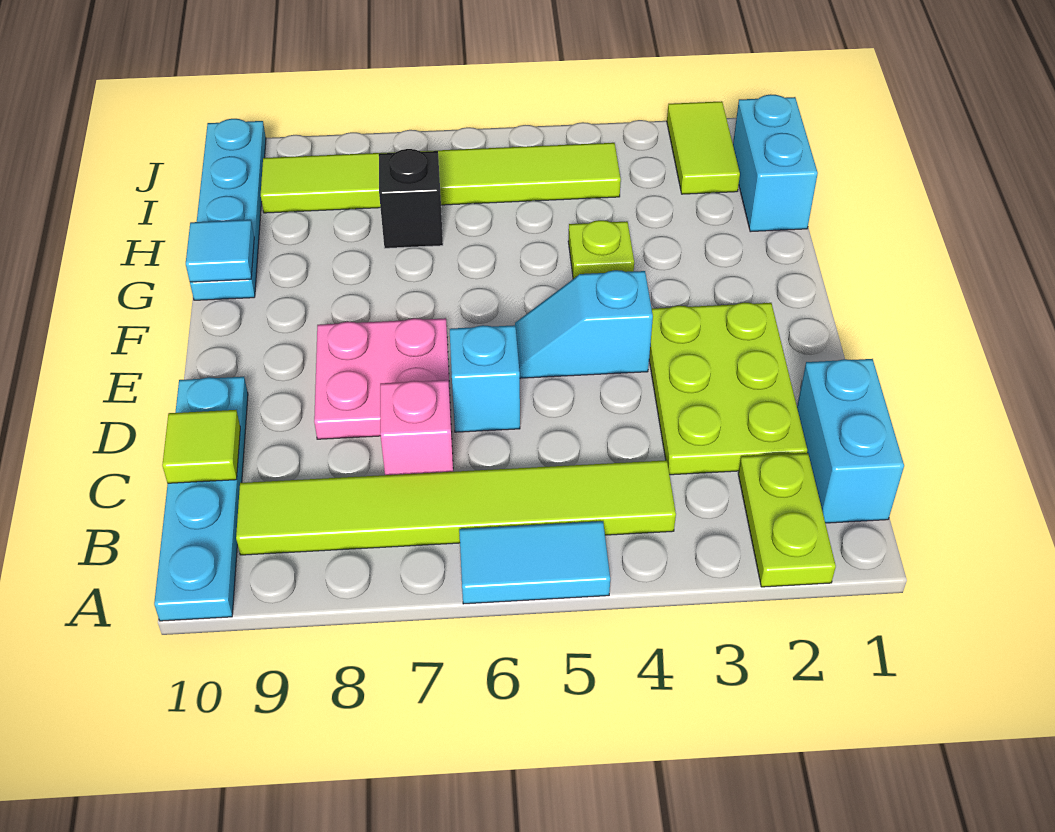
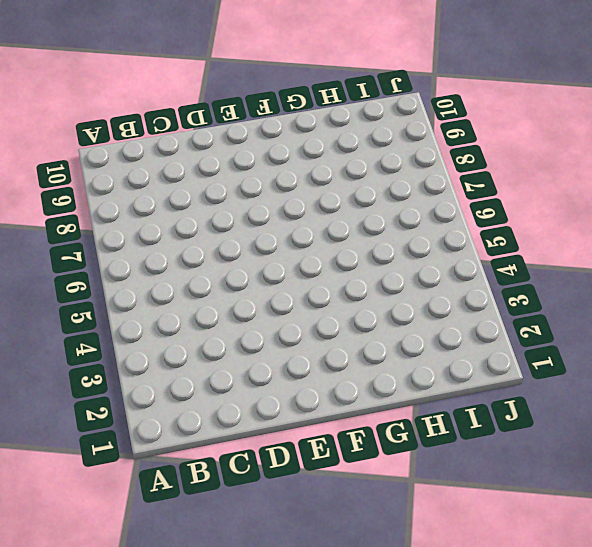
none -> lime plate A2:B2 level 1
none -> cyan tile A5:A6 level 1
none -> cyan plate A10:D10 level 1

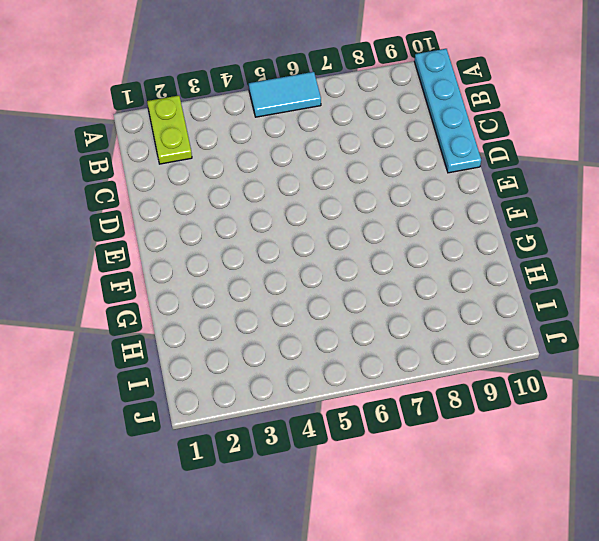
none -> cyan brick B1:C1 level 1
none -> lime tile B4:B9 level 1
none -> lime plate C2:E3 level 1

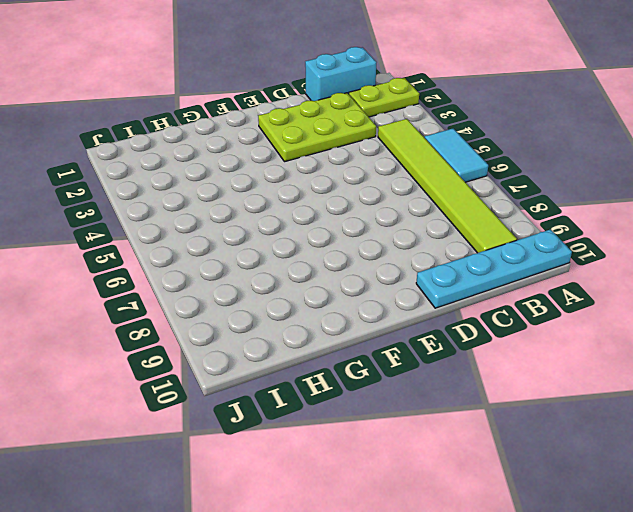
none -> pink brick C7 level 1
none -> cyan brick D6 level 1
none -> pink plate D7:E8 level 1

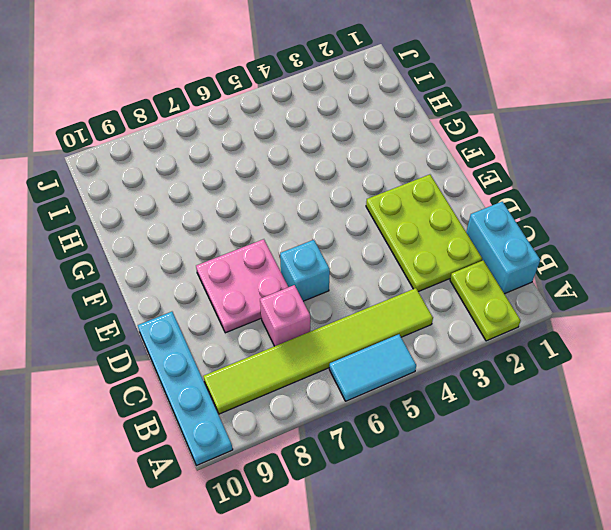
none -> cyan slope E4:E5 level 1 top 4
none -> lime plate G4 level 1
none -> cyan plate G10:J10 level 1

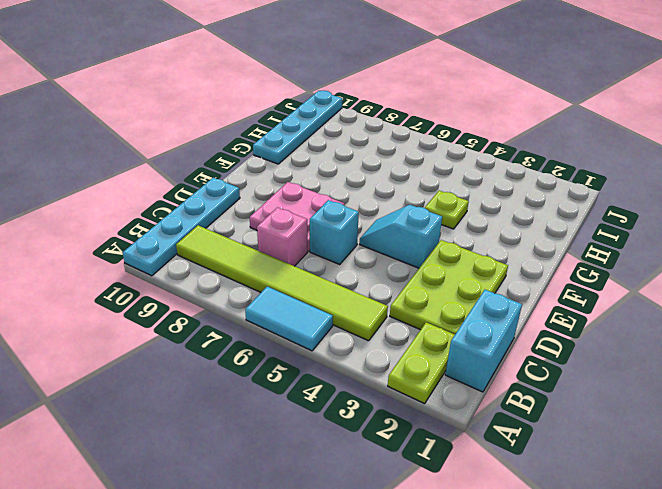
none -> cyan brick H1:I1 level 1
none -> black brick H7 level 1
none -> lime tile I2:J2 level 1

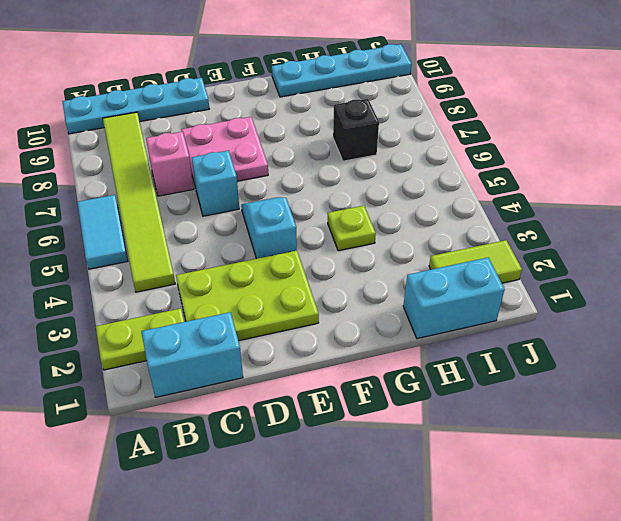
none -> lime tile I4:I9 level 1
none -> lime tile C10 level 2
none -> cyan tile G10 level 2

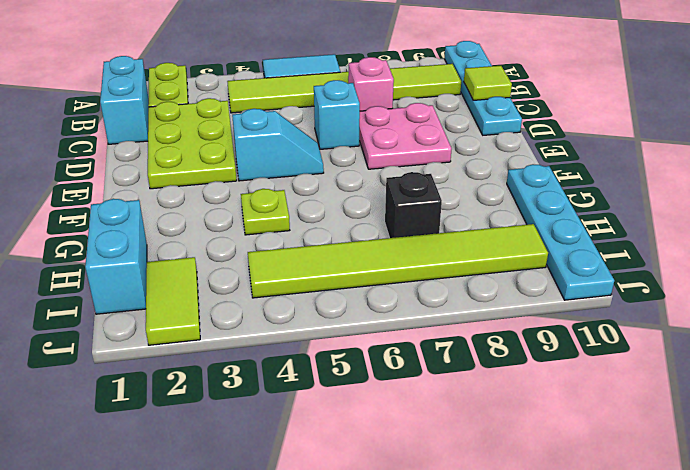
none -> cyan tile G10 level 2

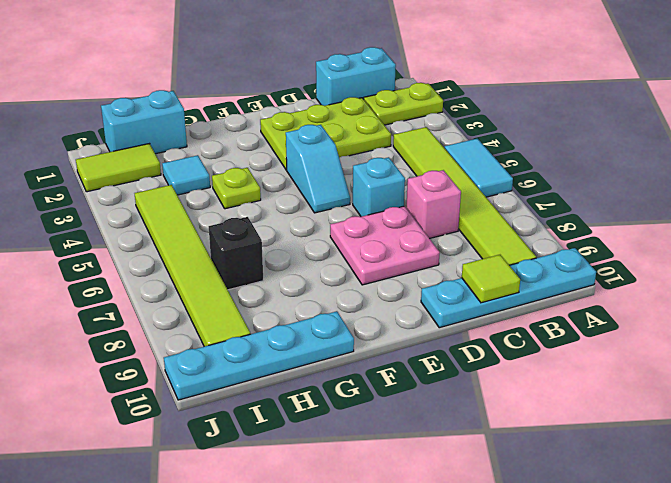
cyan tile H3 level 1 -> cyan tile G10 level 2

